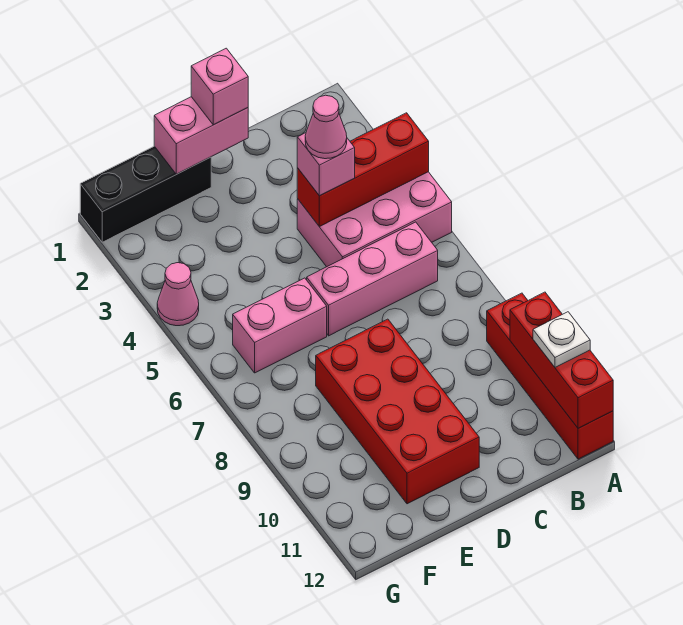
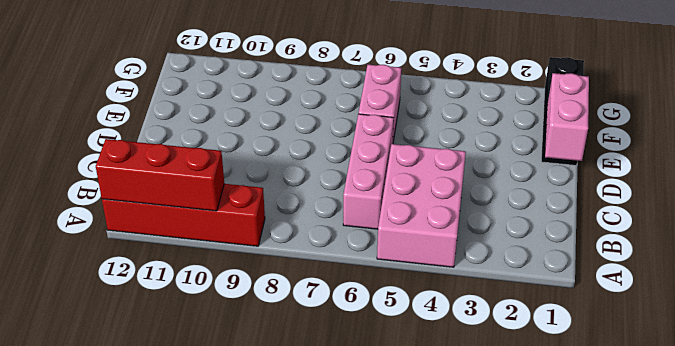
none -> red brick D8:E11 level 1
none -> pink cone G4 level 1
none -> red brick A4:C4 level 2

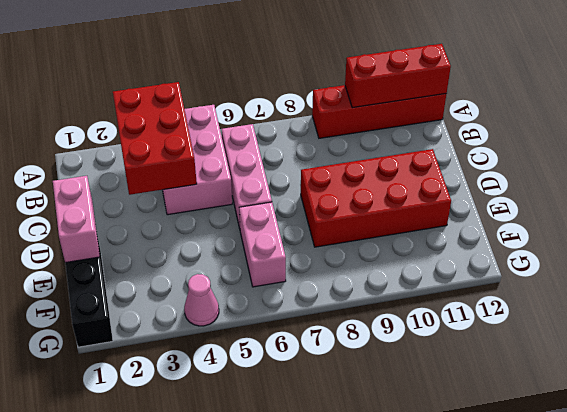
red brick A3:C4 level 2 -> red brick A4:C4 level 2
none -> white plate A11 level 3
none -> pink brick C4 level 3
none -> pink brick D1 level 3

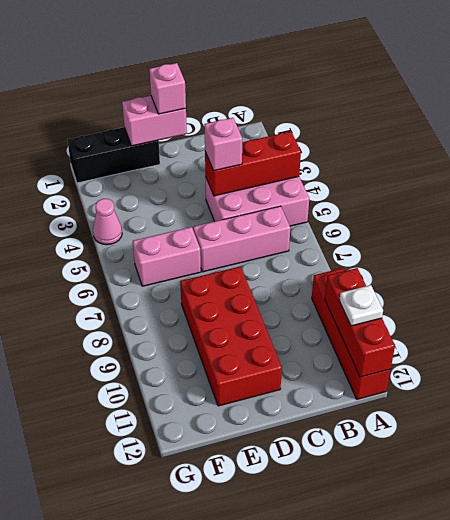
none -> pink cone C4 level 4

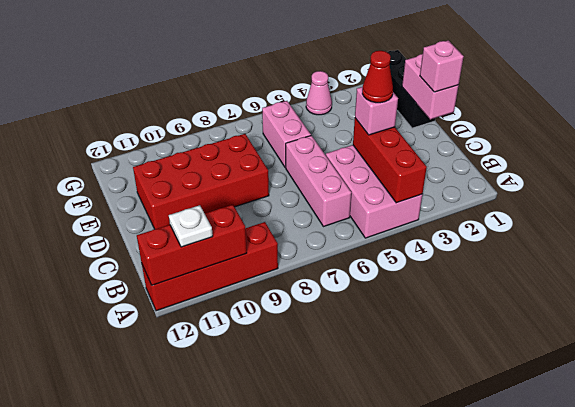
red cone C4 level 4 -> pink cone C4 level 4

